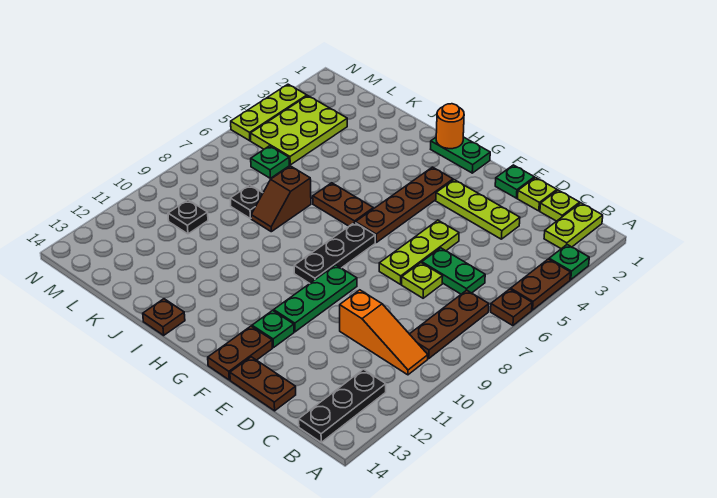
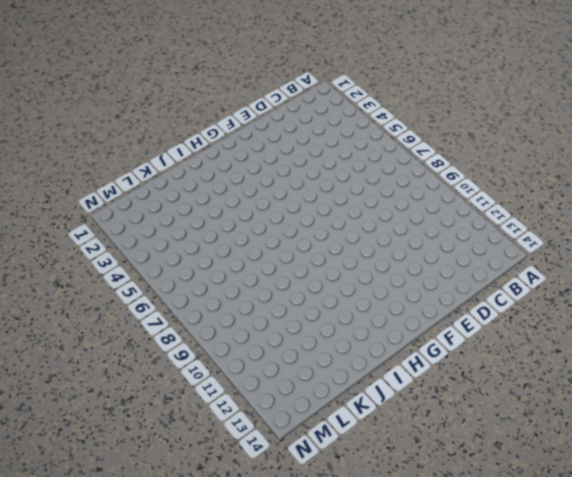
none -> green plate A3 level 1
none -> brown plate A4:A5 level 1
none -> brown plate A6 level 1
none -> lime plate B1:B2 level 1

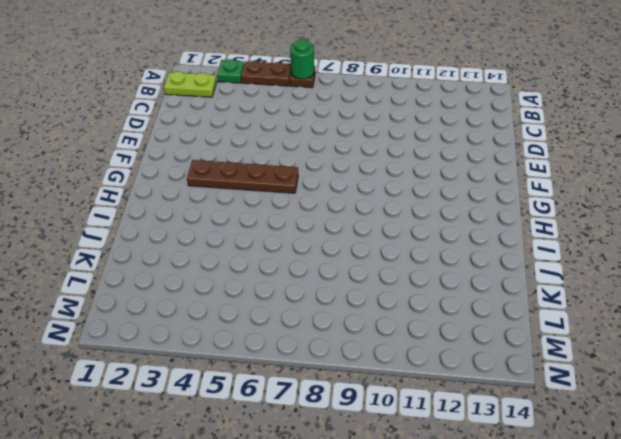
green round brick A6 level 2 -> none
none -> brown plate B7:B9 level 1
none -> orange slope B10:D10 level 1 top D
none -> black plate B12:B14 level 1
none -> lime plate C1 level 1

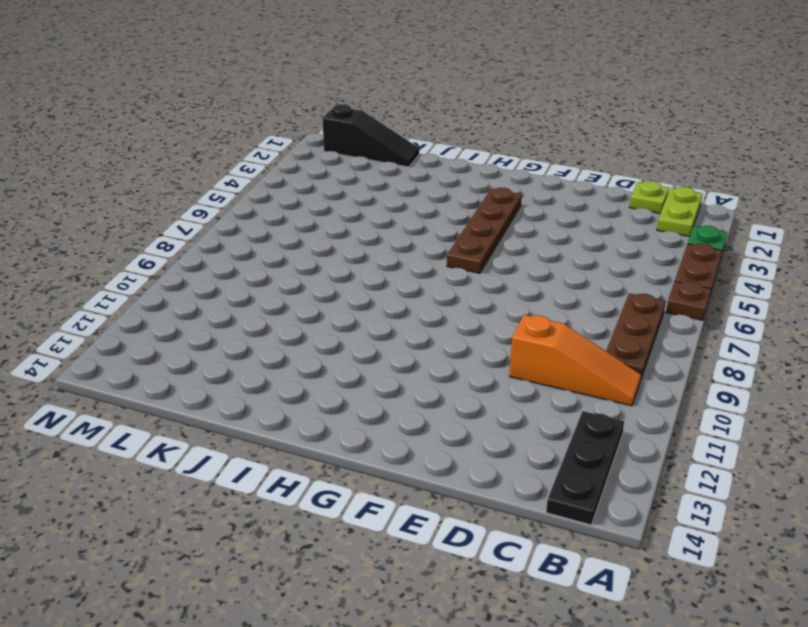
black slope K1:M1 level 1 top M -> none
none -> green plate C6:D6 level 1
none -> lime plate D1 level 1
none -> lime plate D3:F3 level 1
none -> lime plate D7 level 1

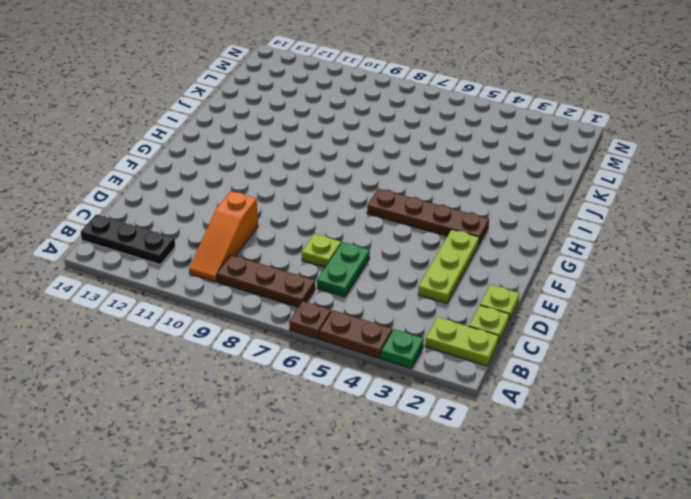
none -> brown plate D14:E14 level 1
none -> green plate E1 level 1
none -> lime plate E5:E7 level 1
none -> green plate F9:F11 level 1

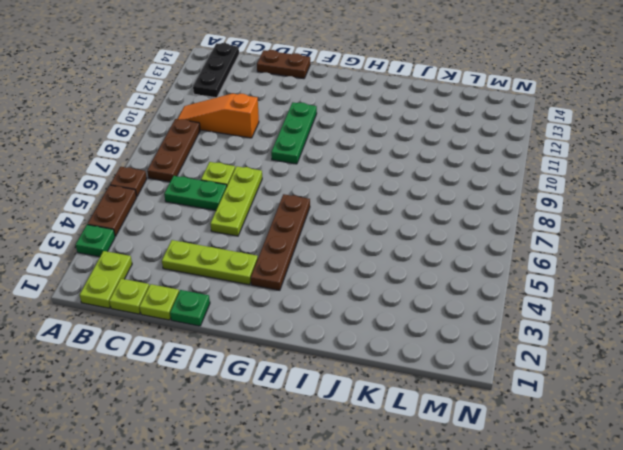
none -> green plate F12 level 1
none -> brown plate F13:F14 level 1
none -> green plate G1:H1 level 1
none -> black plate G7:G9 level 1

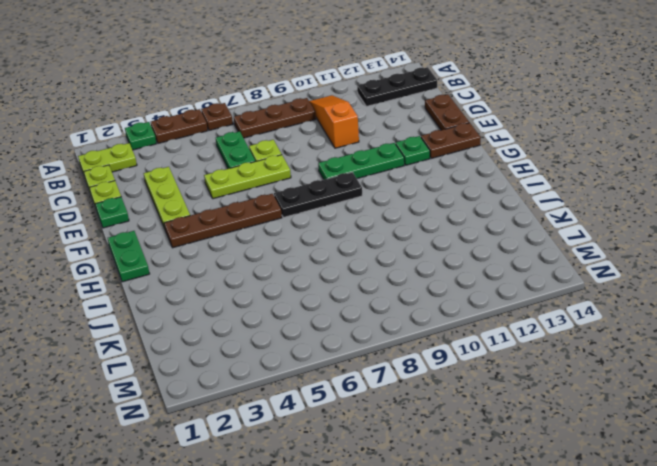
none -> brown plate H6:I6 level 1
none -> brown plate I14 level 1
none -> brown slope J7:J8 level 1 top 7
none -> black plate K8 level 1

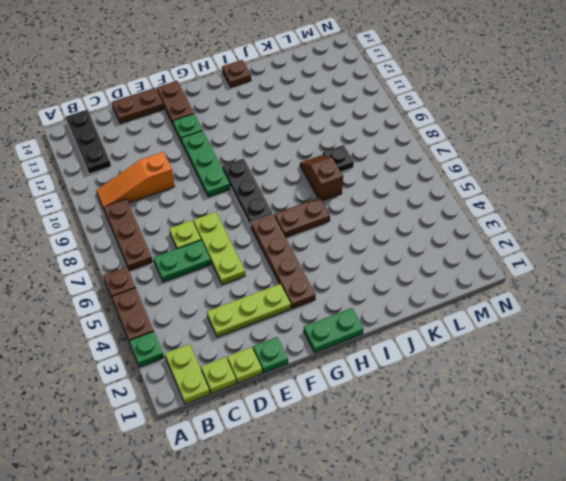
none -> lime plate L3:M5 level 1
none -> green plate L6 level 1
none -> black plate L10 level 1
none -> lime plate N3:N5 level 1

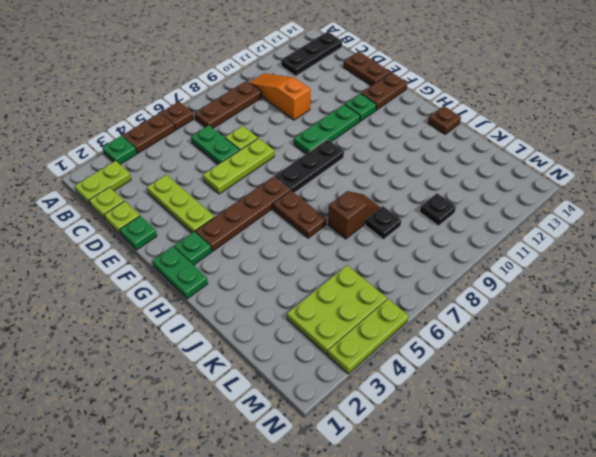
green plate G2 level 1 -> green plate L6 level 1
none -> orange round brick H1 level 2

